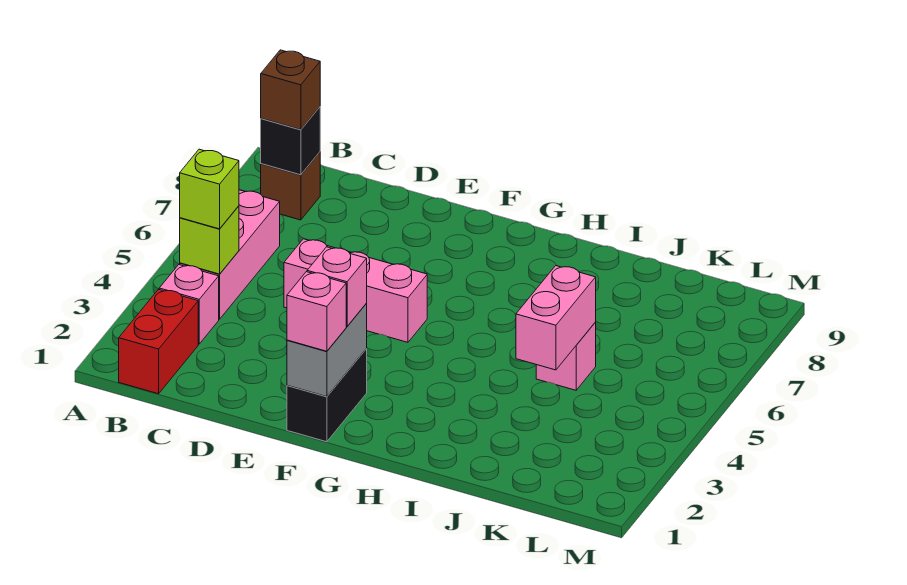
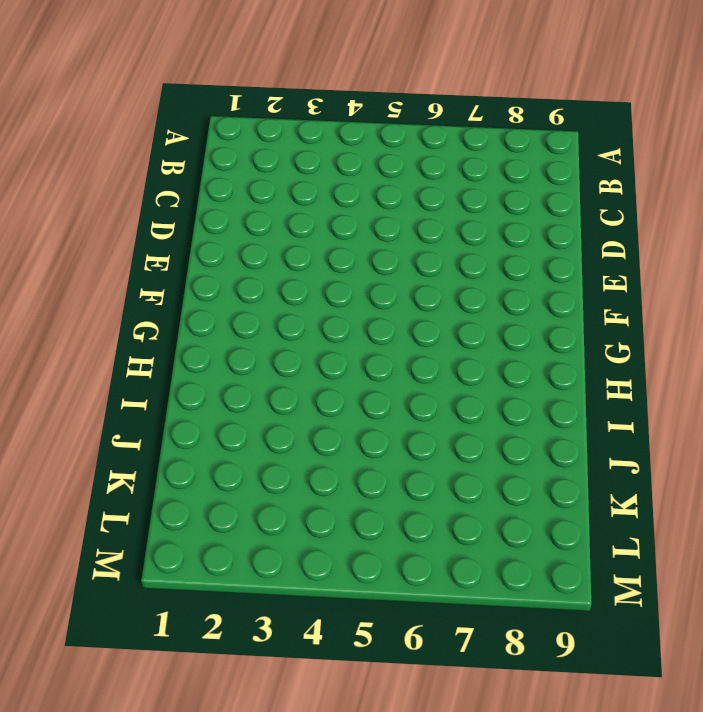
none -> red brick B1:B2 level 1
none -> pink brick B3 level 1
none -> pink brick B4:B6 level 1

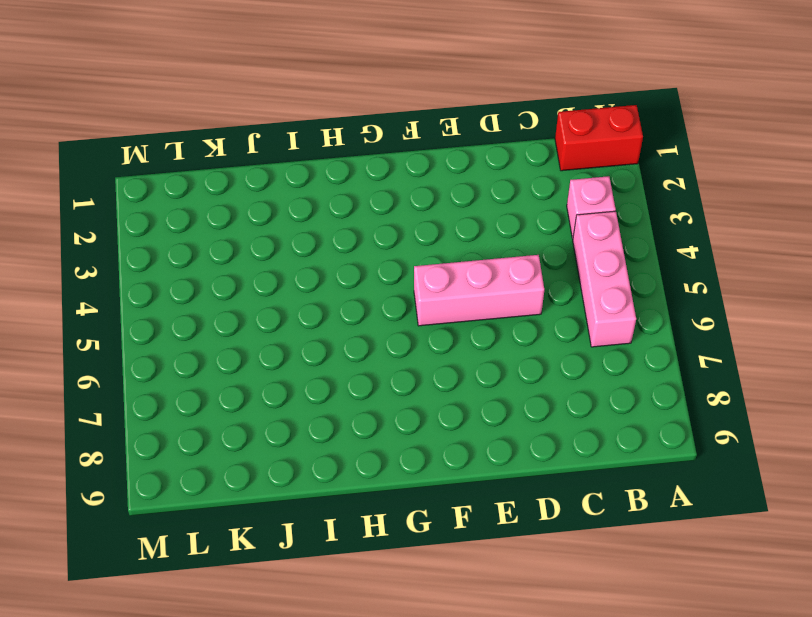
red brick A1:B1 level 1 -> red brick B1:B2 level 1
none -> brown brick B8 level 1
none -> black brick F1:F2 level 1
none -> pink brick J5 level 1

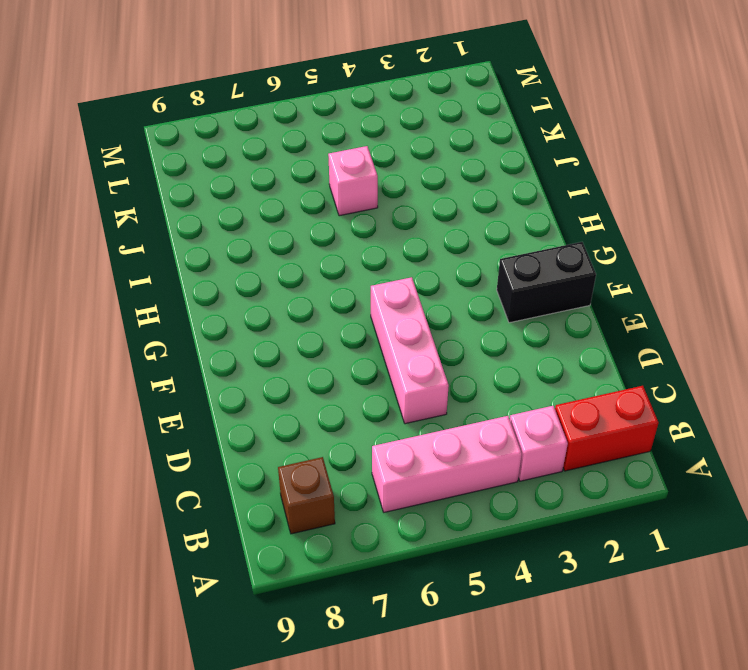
none -> lime brick B4 level 2
none -> black brick B8 level 2
none -> grey brick F1:F2 level 2

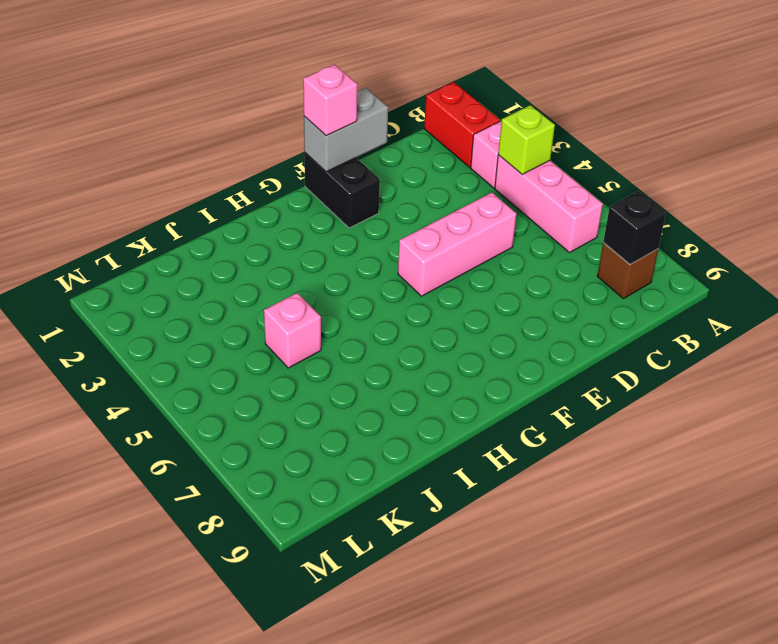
grey brick E1:F1 level 2 -> grey brick F1:F2 level 2
none -> pink brick J4:J5 level 2
none -> lime brick B4 level 3
none -> brown brick B8 level 3

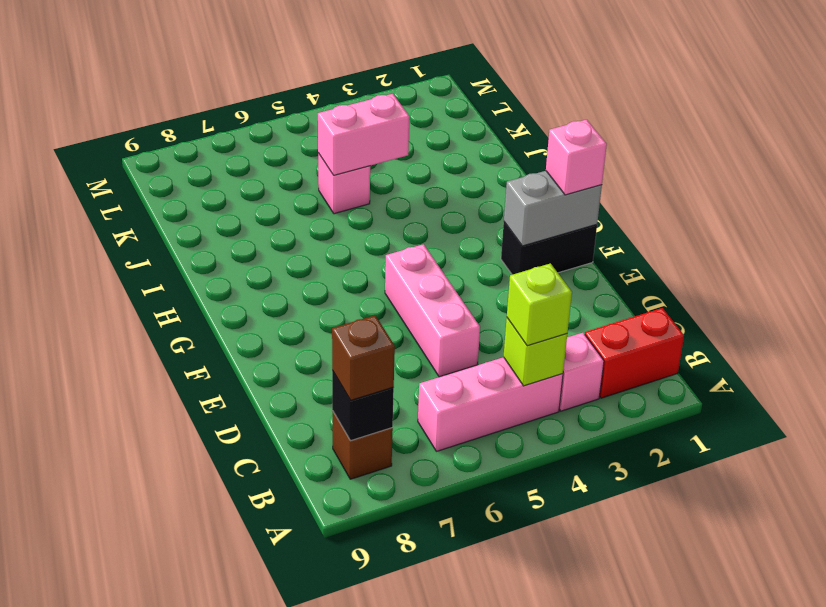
none -> pink brick F2 level 3

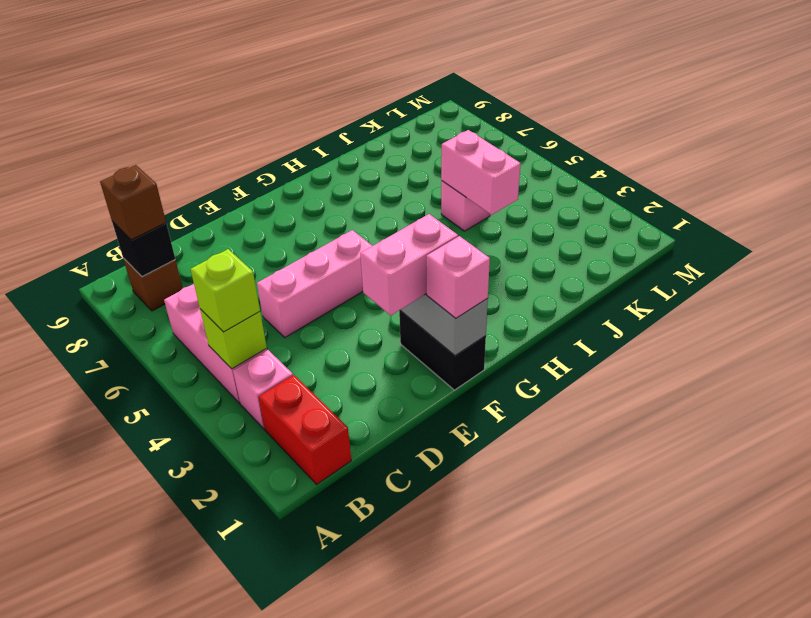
pink brick E2:F2 level 3 -> pink brick F2 level 3

